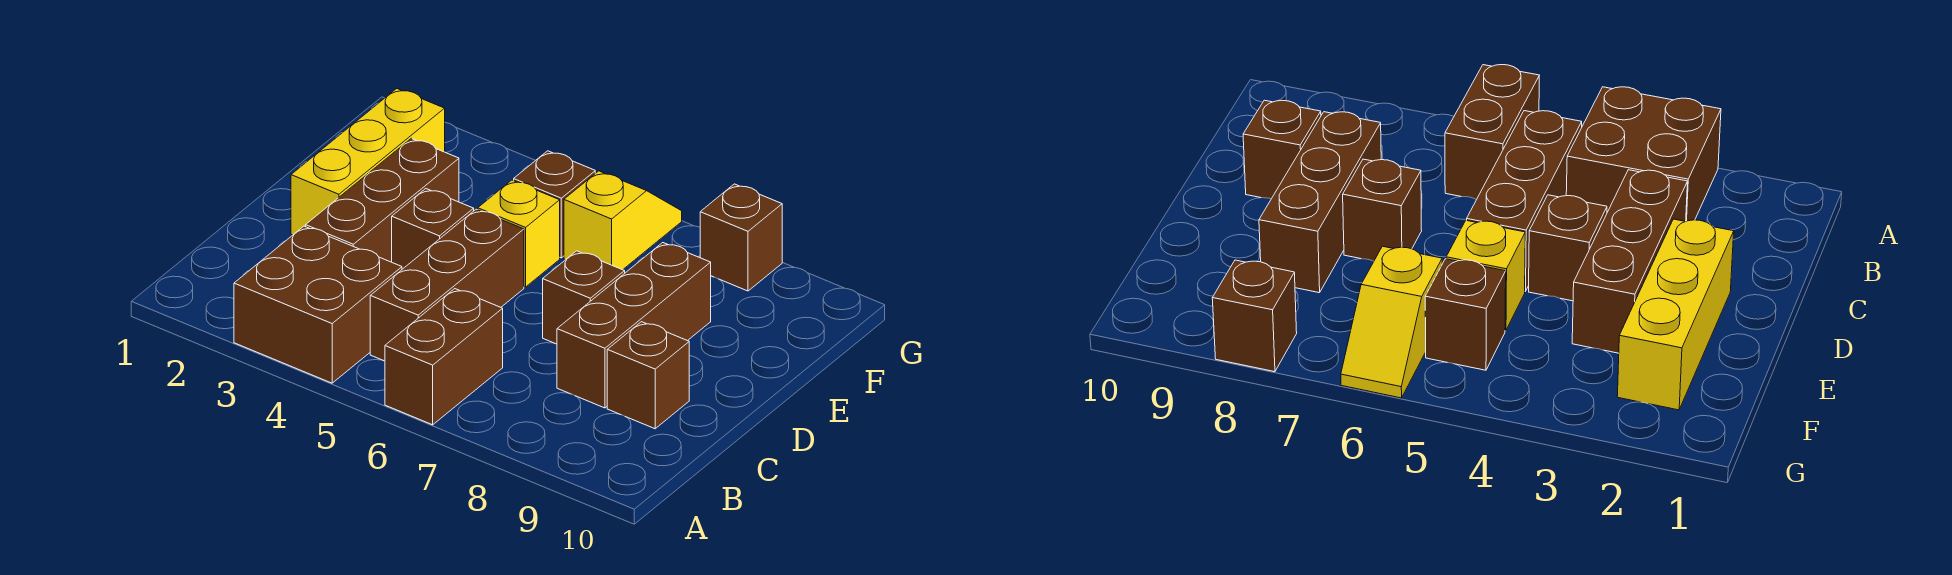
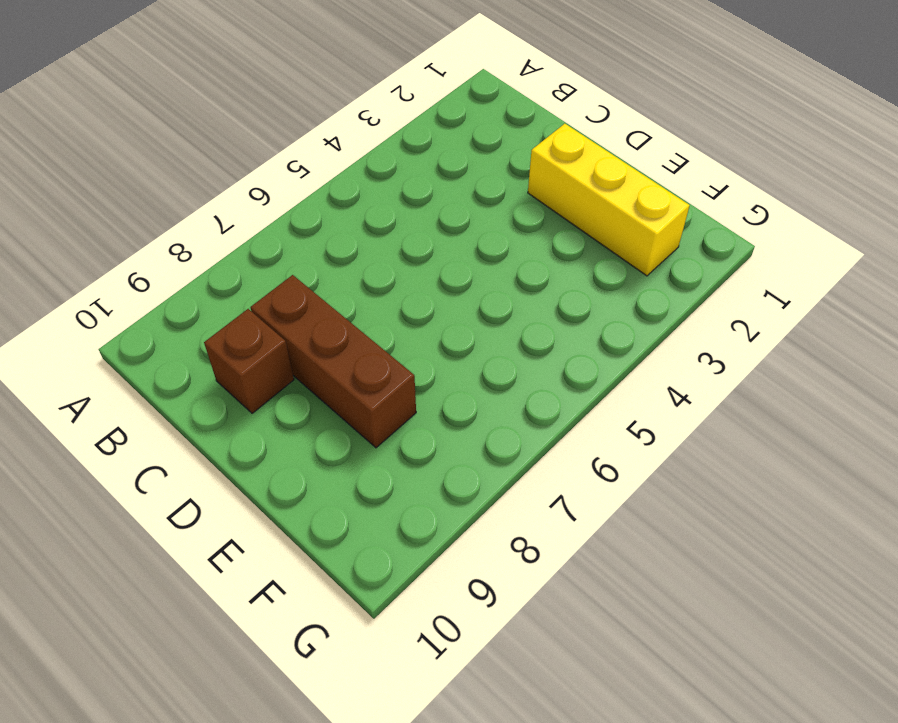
none -> brown brick A3:B4 level 1
none -> brown brick A6:B6 level 1
none -> brown brick B5:D5 level 1

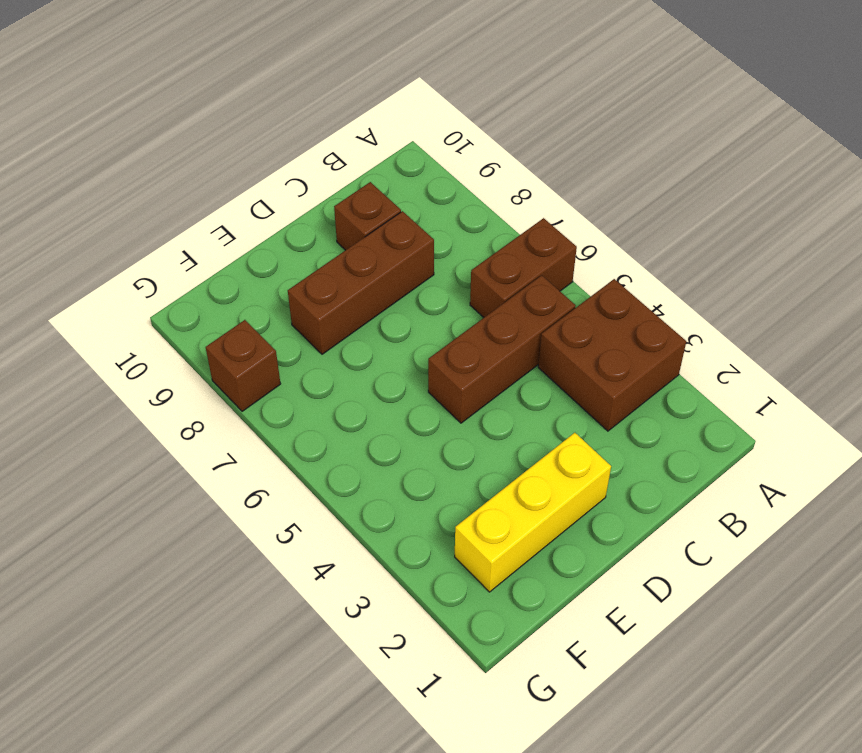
none -> brown brick C3:E3 level 1
none -> brown brick D4 level 1
none -> brown brick D7 level 1

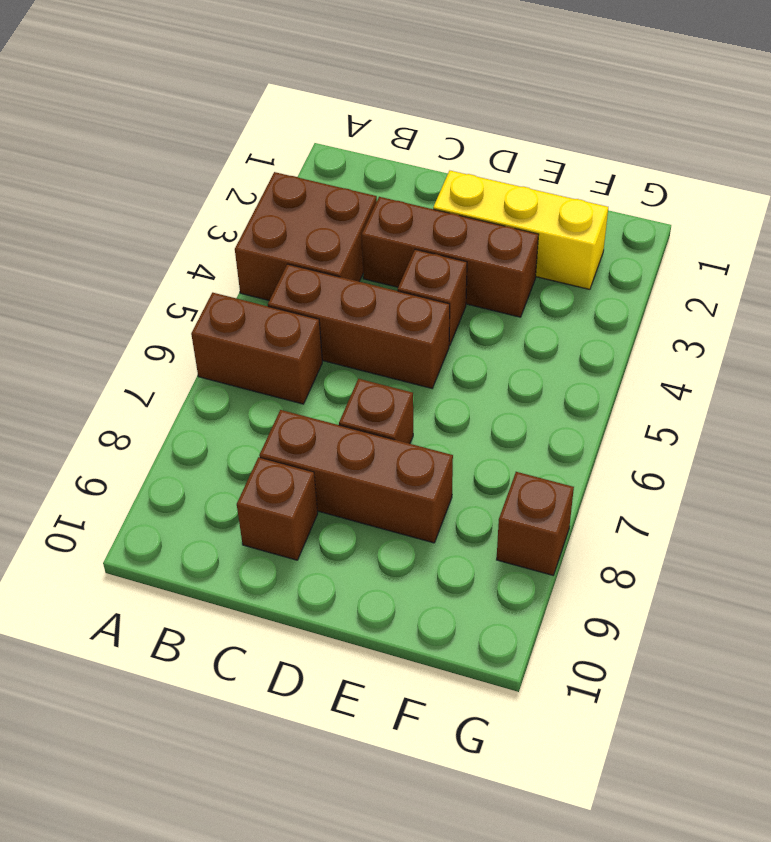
none -> yellow brick E5 level 1
none -> brown brick F5 level 1
none -> yellow slope F6:G6 level 1 top F

